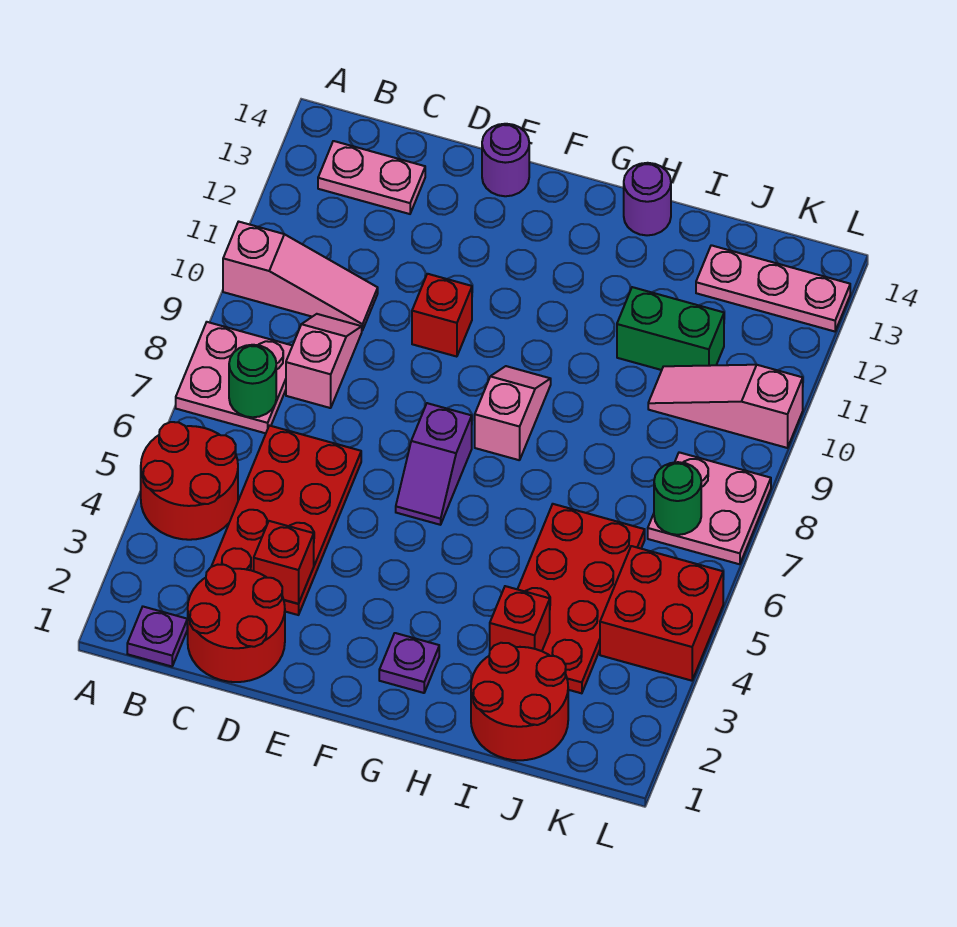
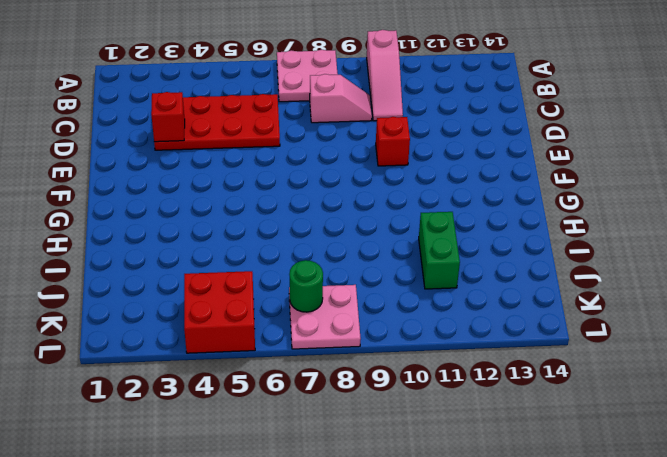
none -> red round brick A4:B5 level 1
none -> purple plate B1 level 1
none -> pink plate B13:C13 level 1

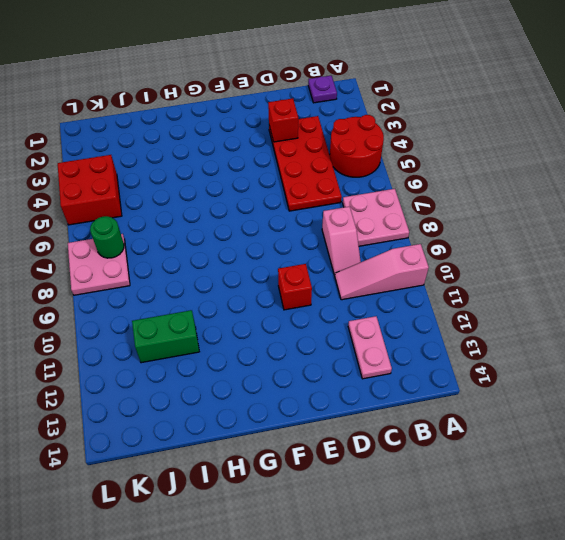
pink plate C12:C13 level 1 -> pink plate B13:C13 level 1
none -> red round brick C1:D2 level 1
none -> purple round brick E14 level 1
none -> purple slope F6:F7 level 1 top 7

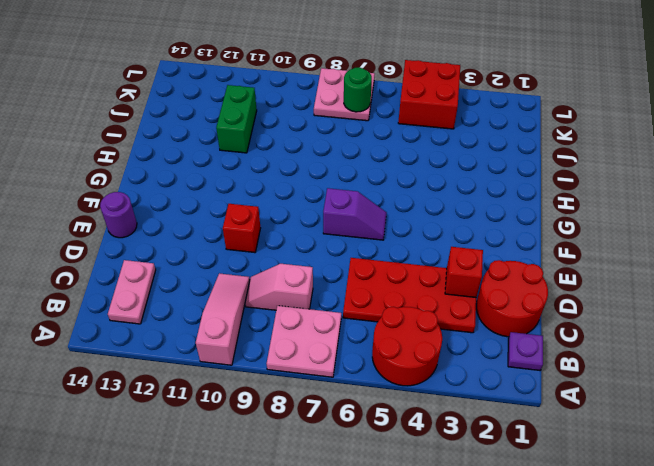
none -> purple plate G2 level 1
none -> pink slope G8:G9 level 1 top 8
none -> purple round brick H14 level 1

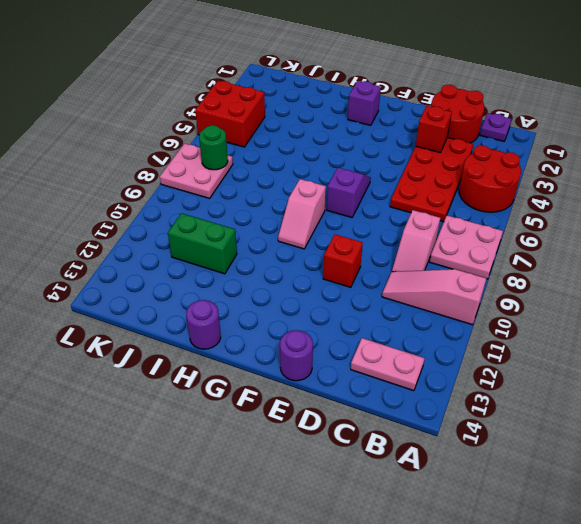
purple brick G2 level 1 -> purple plate G2 level 1
none -> red round brick I1:J2 level 1
none -> red plate I3:J6 level 1
none -> pink slope J10:L10 level 1 top L

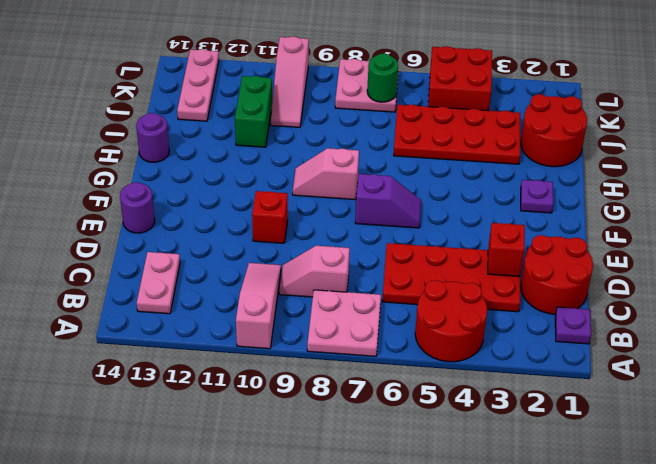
none -> green round brick B7 level 2
none -> red brick I3 level 2

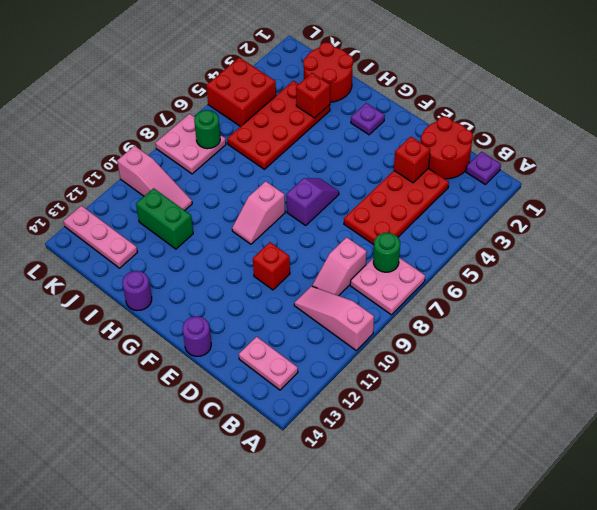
none -> red round brick A4:B5 level 1

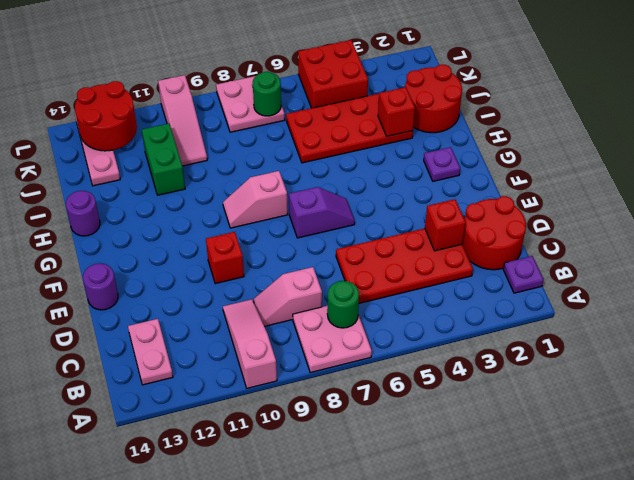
red round brick K12:L13 level 2 -> red round brick A4:B5 level 1

